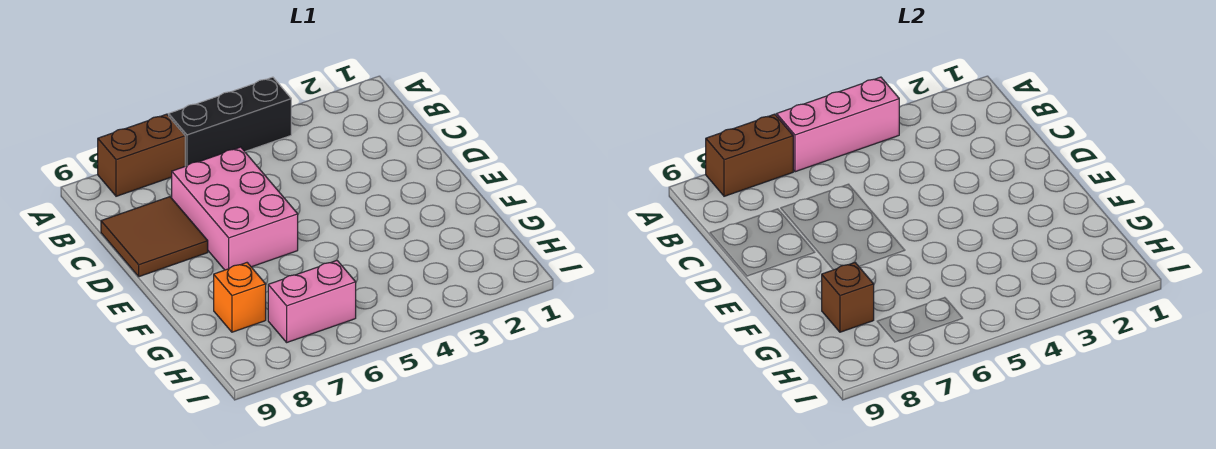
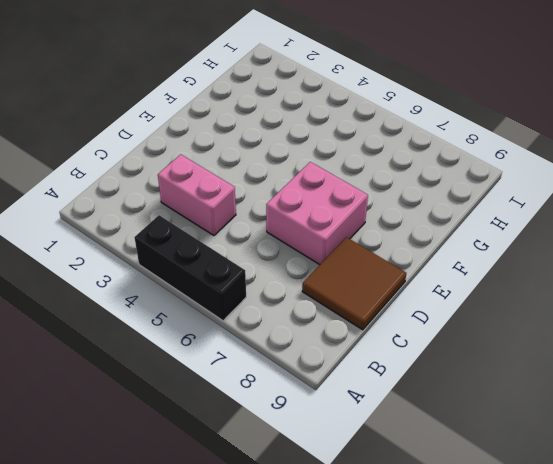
pink brick C3:C4 level 1 -> pink brick H6:H7 level 1
pink brick D6:E7 level 1 -> pink brick C6:E7 level 1
none -> brown brick A7:A8 level 1
none -> orange brick G8 level 1

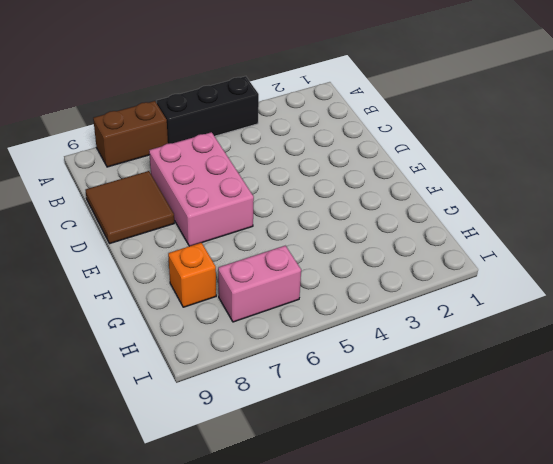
none -> pink brick A4:A6 level 2
none -> brown brick A7:A8 level 2

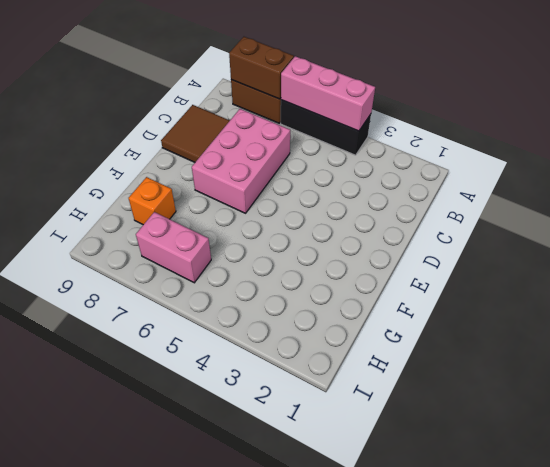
none -> brown brick G8 level 2

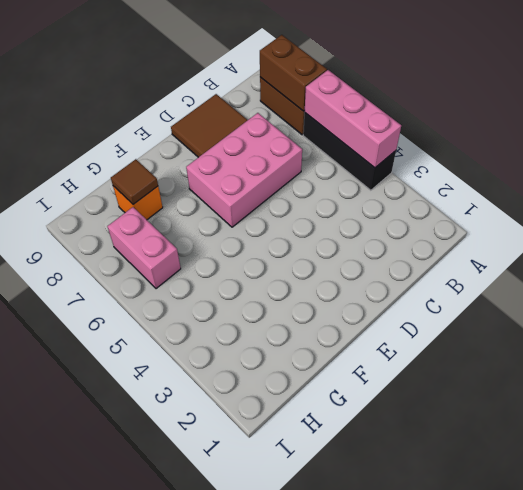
brown tile G8 level 2 -> brown brick G8 level 2

